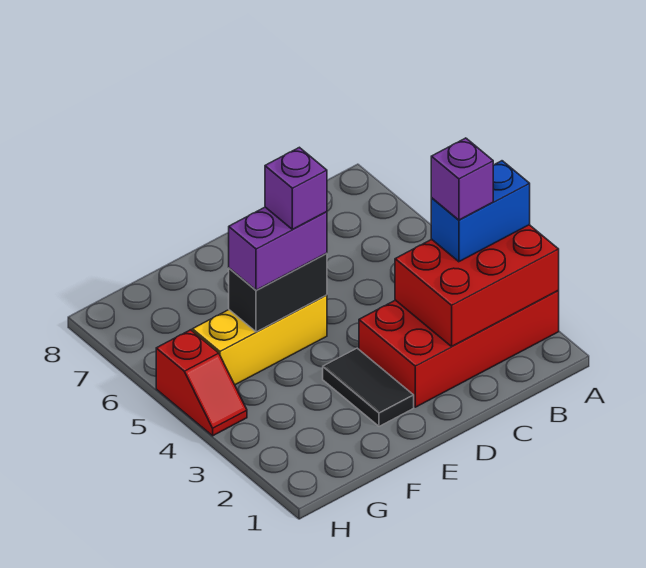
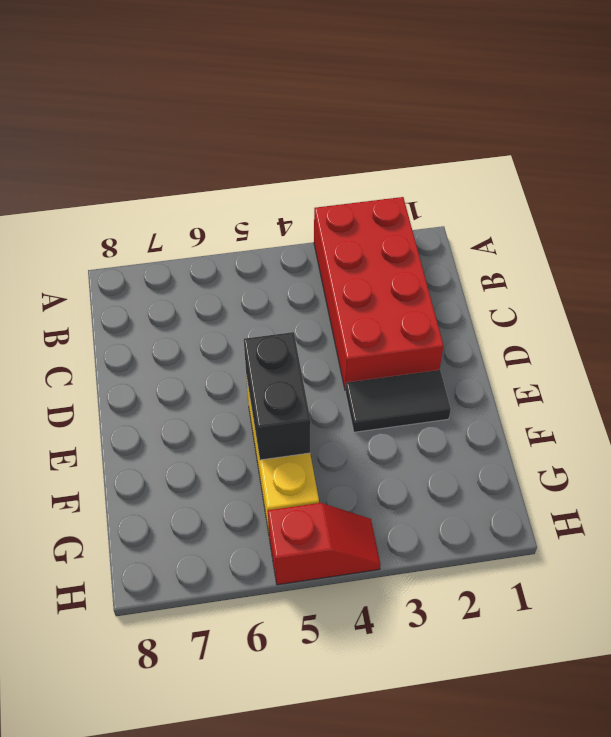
none -> red brick A2:C3 level 2
none -> blue brick A3:B3 level 3

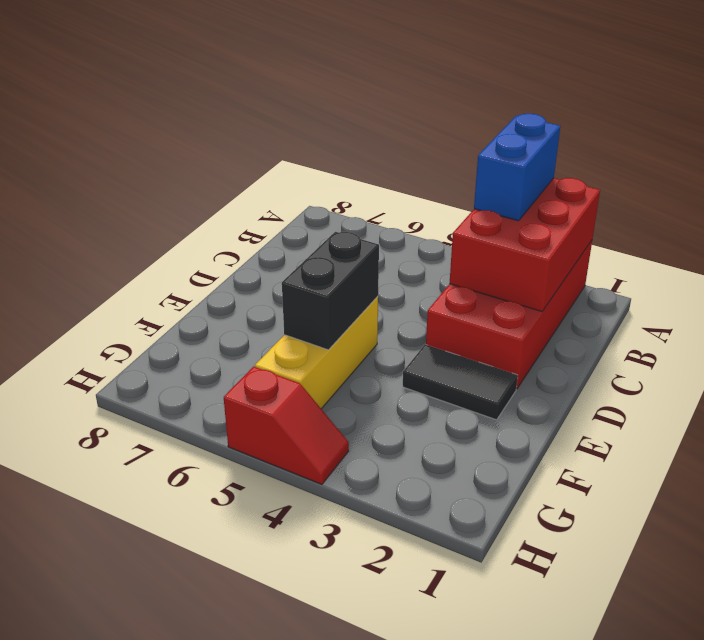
none -> purple brick E5:F5 level 3
none -> purple brick B3 level 4

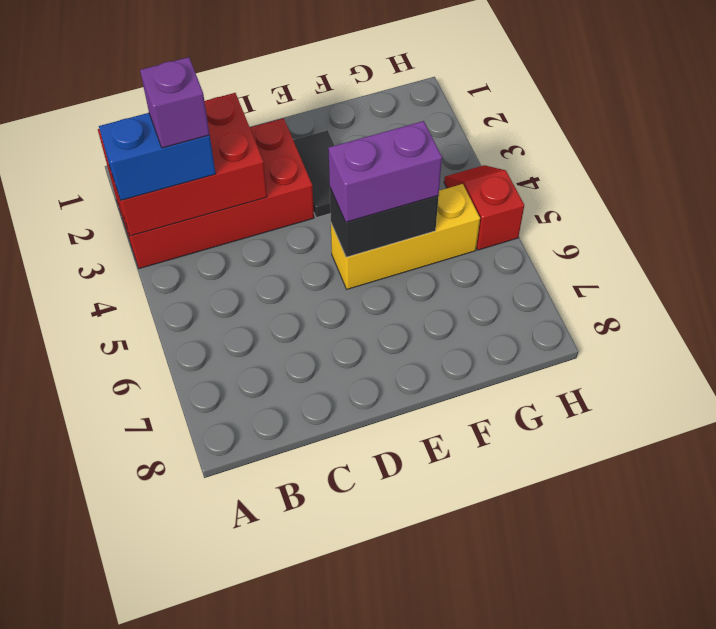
none -> purple brick E5 level 4

